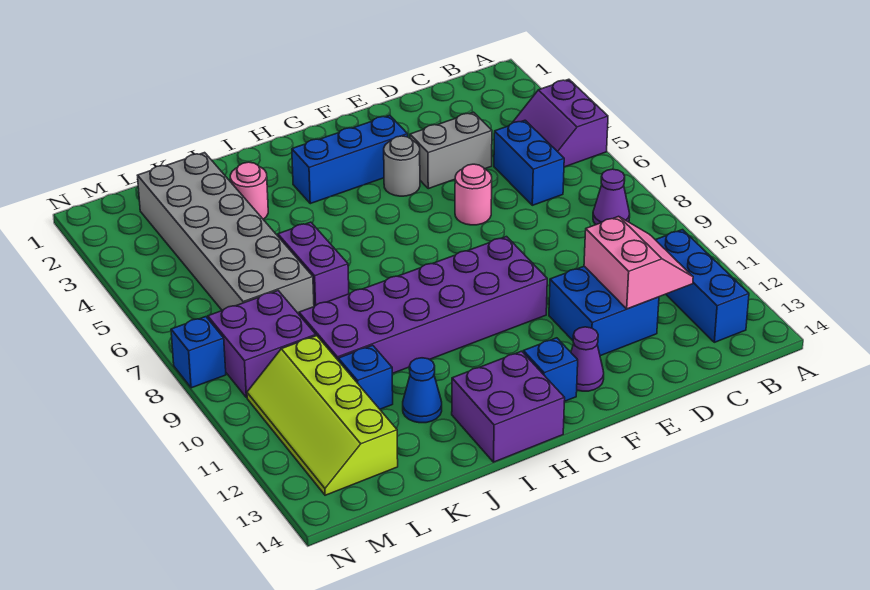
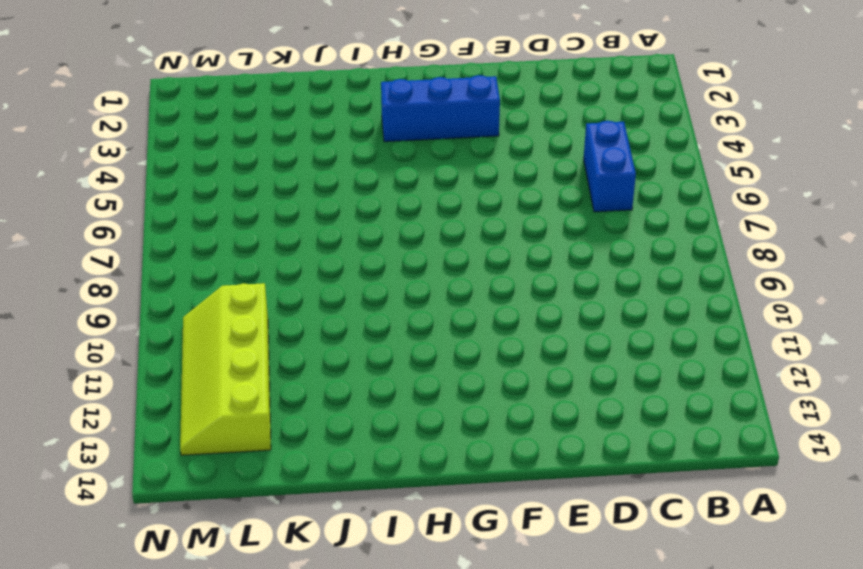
none -> purple slope A4:B5 level 1 top A
none -> purple cone B8 level 1
none -> blue brick B11:B13 level 1

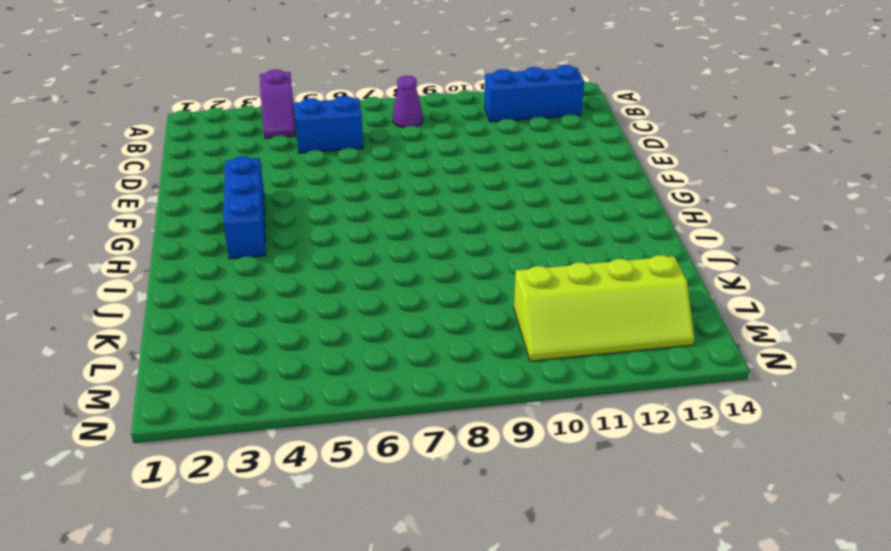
purple slope A4:B4 level 1 top A -> purple slope A4:B5 level 1 top A
none -> grey brick D4:E4 level 1
none -> blue brick D11:E12 level 1
none -> pink round brick E6 level 1

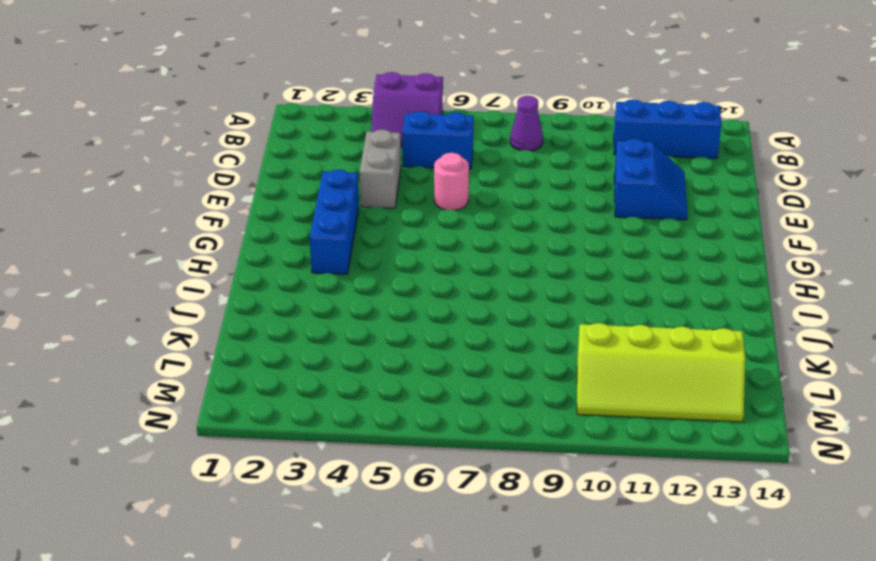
blue slope D11:E12 level 1 top 11 -> blue brick D11:E12 level 1
none -> grey round brick F4 level 1
none -> purple brick F9:K10 level 1
none -> purple cone F13 level 1

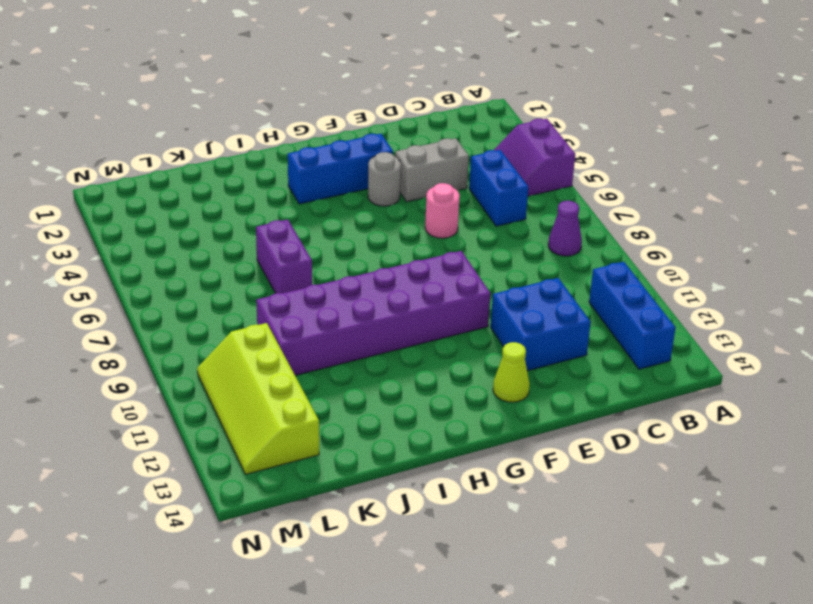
lime cone F13 level 1 -> purple cone F13 level 1
none -> blue brick G13 level 1
none -> purple brick H13:I14 level 1
none -> pink round brick J3 level 1

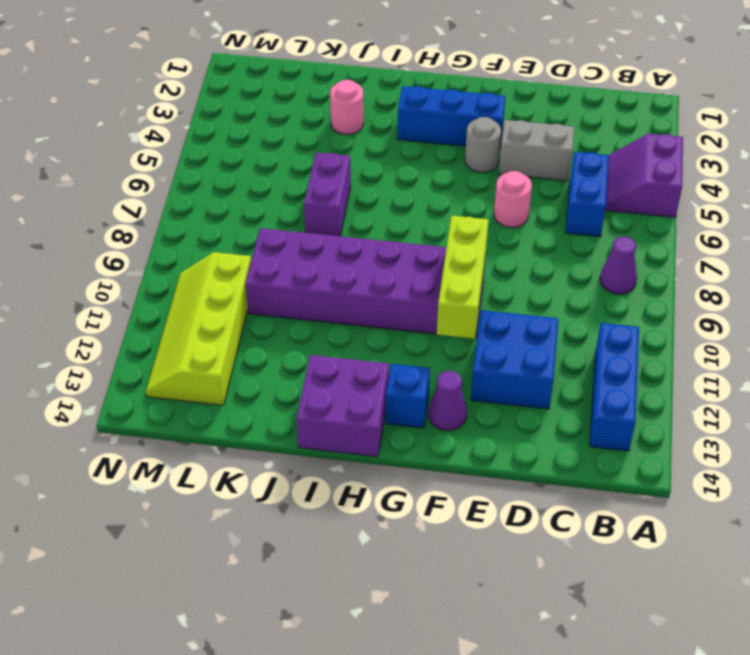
lime brick F9:F11 level 2 -> none
none -> blue cone J12 level 1
none -> grey brick K2:L7 level 1
none -> blue brick K11 level 1

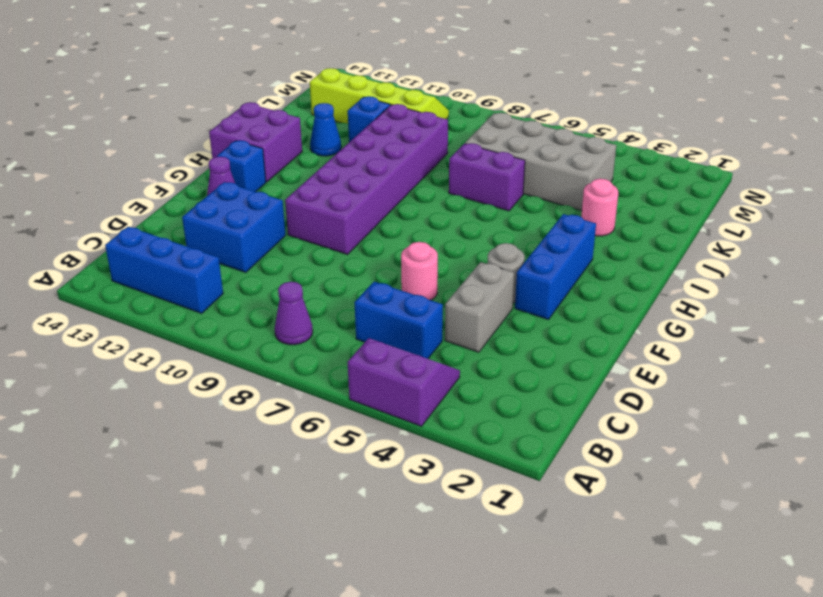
grey brick K4:L7 level 1 -> grey brick K2:L7 level 1
none -> purple brick L8:M9 level 1
none -> blue brick N8 level 1
none -> pink slope C11:D12 level 2 top D

